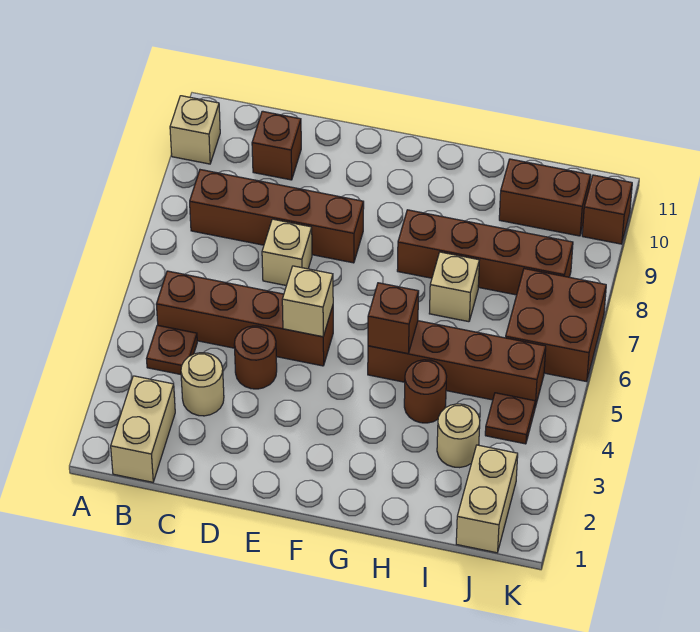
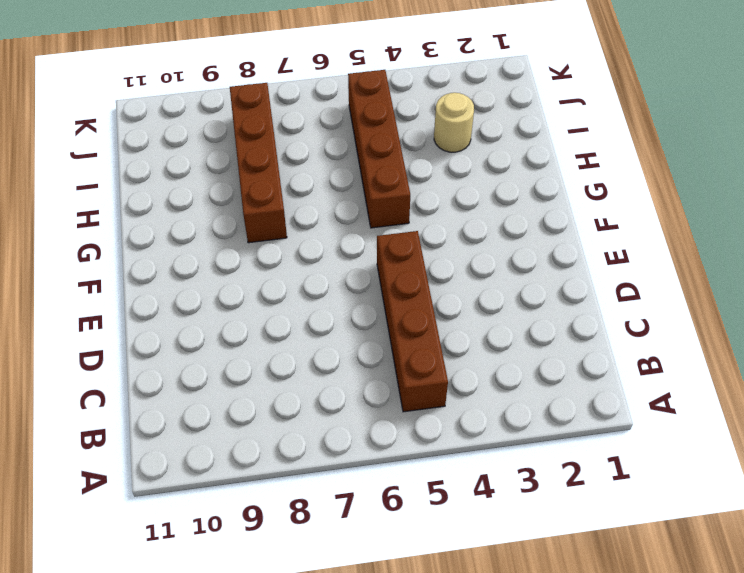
none -> tan brick A10 level 1
none -> tan brick B1:B2 level 1
none -> brown plate B4 level 1

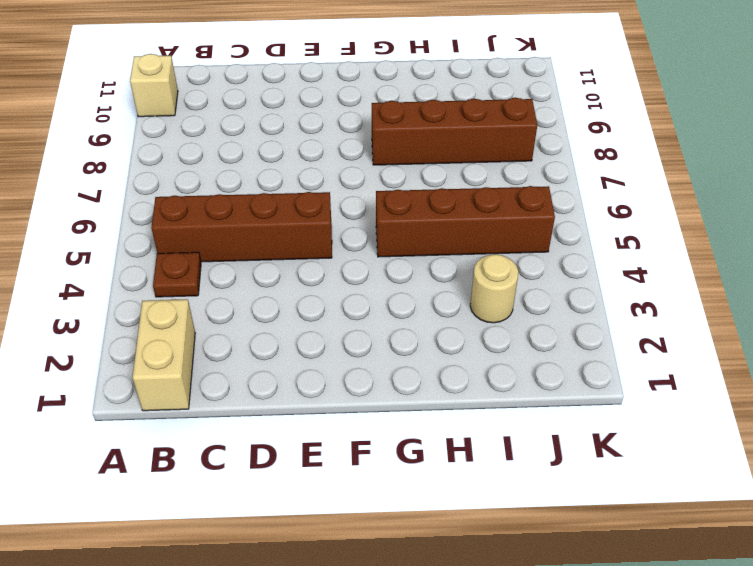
none -> brown brick B8:E8 level 1
none -> tan round brick C3 level 1
none -> brown brick C10 level 1

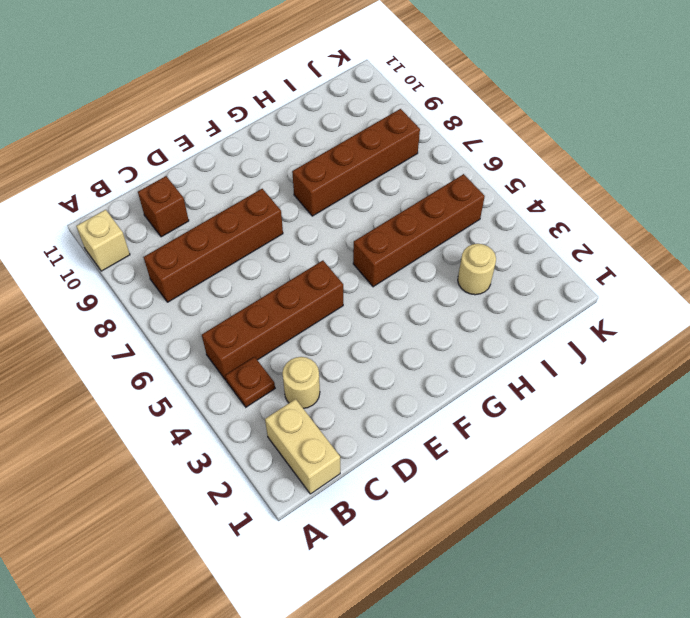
none -> brown round brick D4 level 1
none -> tan brick D7 level 1
none -> brown round brick H4 level 1

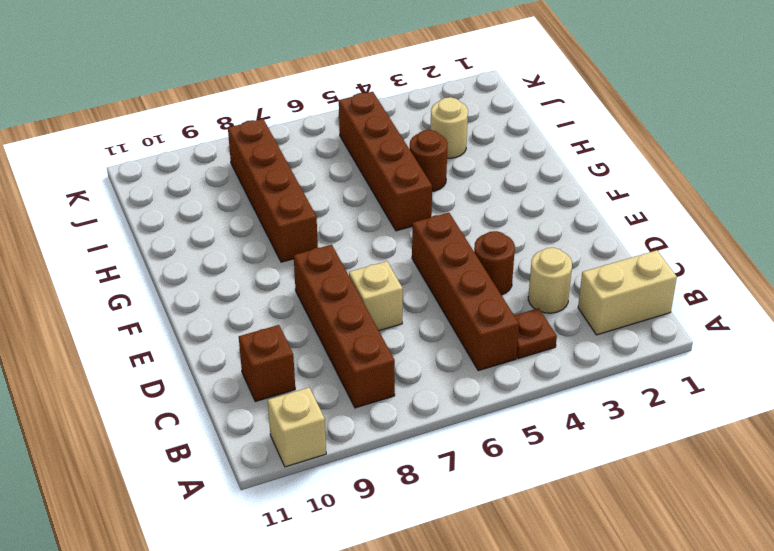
none -> tan brick H7 level 1
none -> brown brick I10:J10 level 1
none -> tan brick J1:J2 level 1

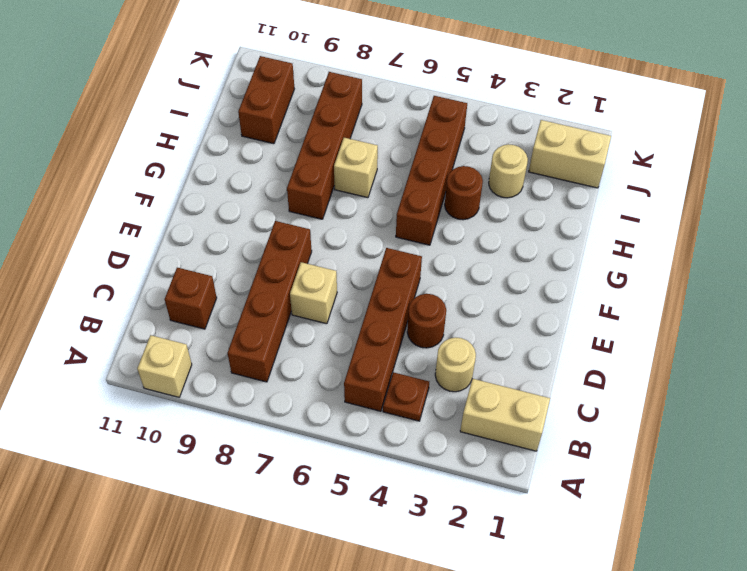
none -> brown plate J4 level 1
none -> brown brick J6:K7 level 1
none -> brown brick K10 level 1

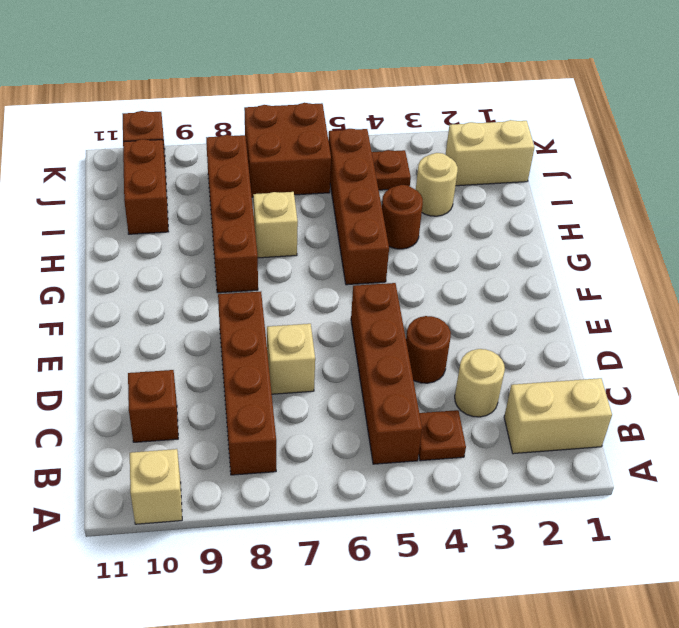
none -> tan brick E5 level 2
none -> brown brick G5 level 2

